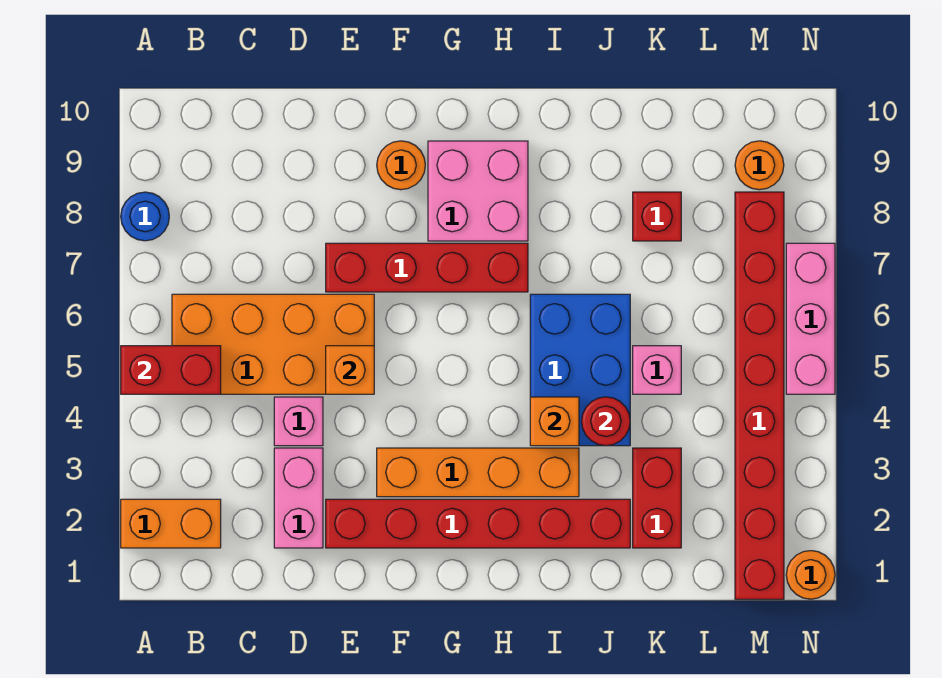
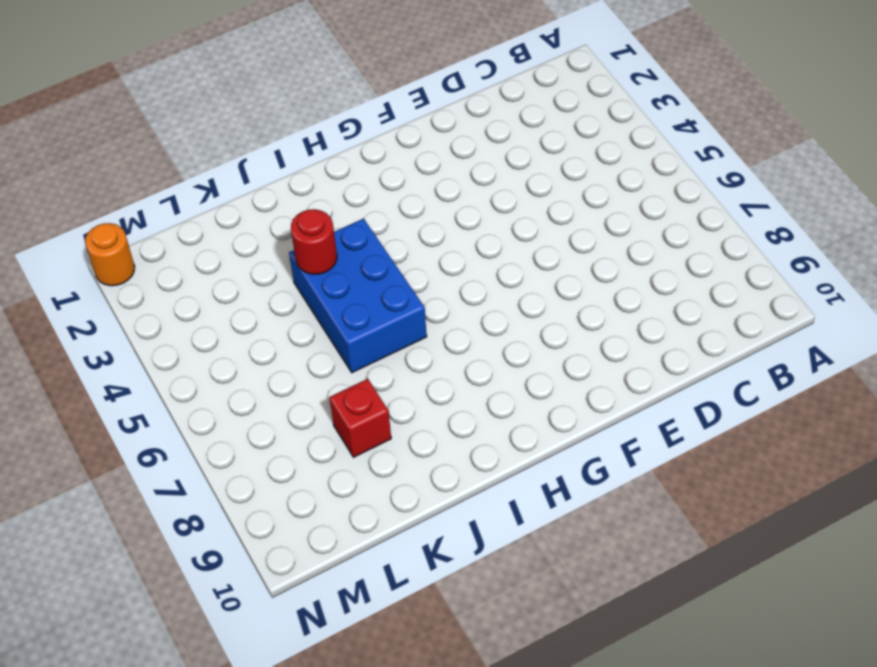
none -> orange brick A2:B2 level 1
none -> blue round brick A8 level 1
none -> orange brick B5:E6 level 1

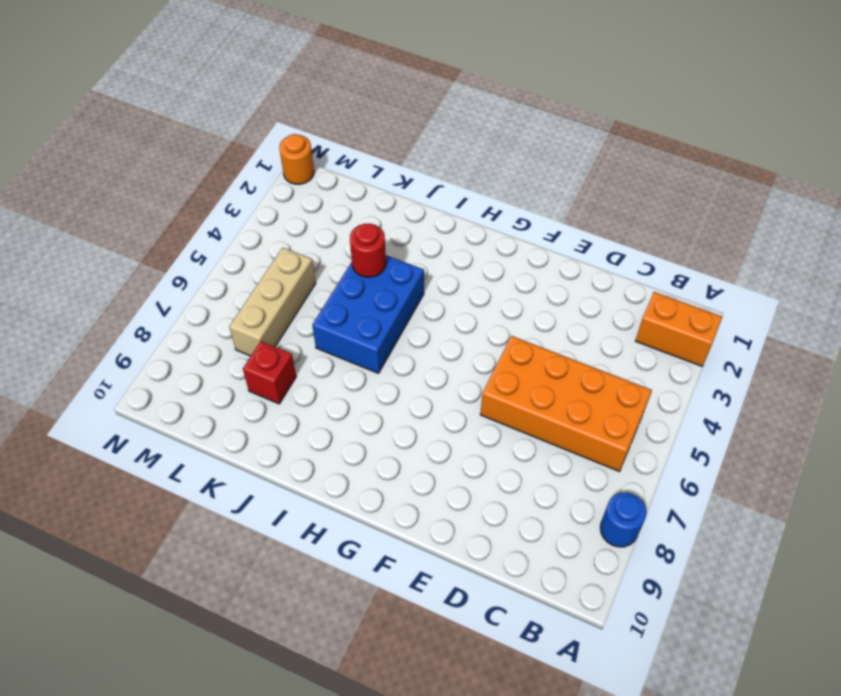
tan brick L5:L7 level 1 -> none
none -> pink brick D2:D3 level 1
none -> pink brick D4 level 1
none -> red brick E2:J2 level 1

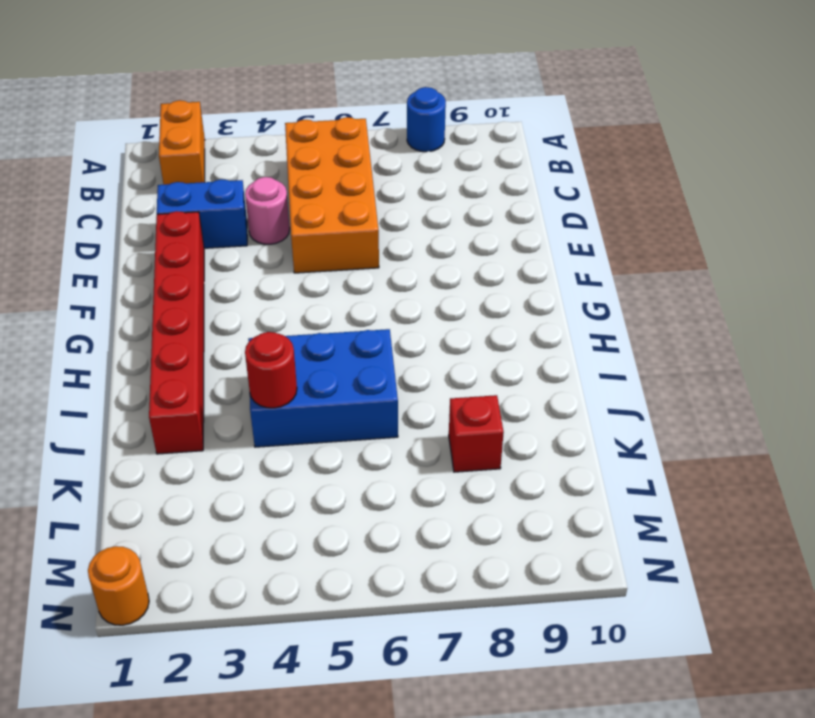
blue brick D2:D3 level 1 -> pink brick D2:D3 level 1
pink round brick D4 level 1 -> pink brick D4 level 1
none -> red brick E7:H7 level 1
none -> orange brick F3:I3 level 1
none -> orange round brick F9 level 1

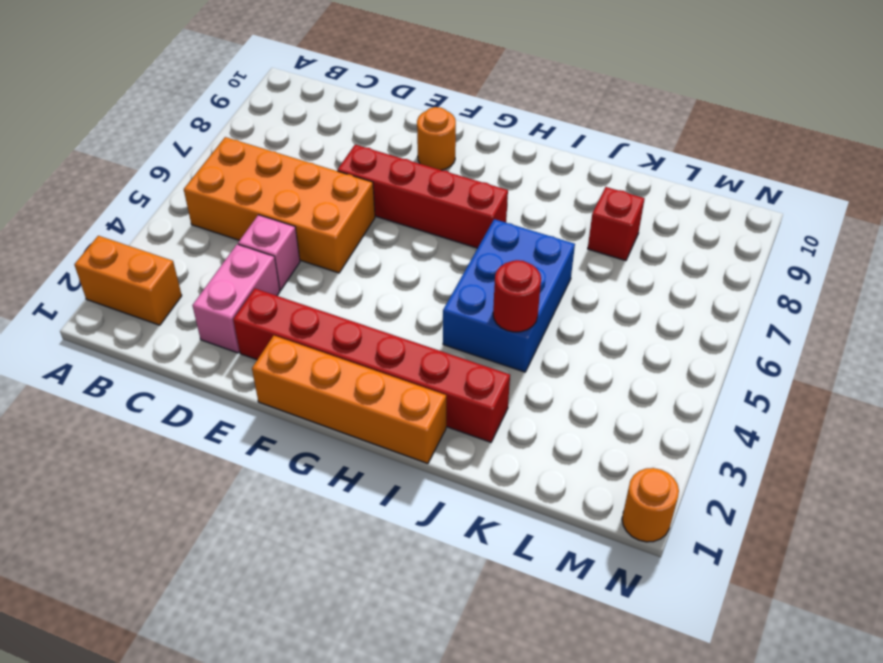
orange brick F1:I1 level 1 -> orange brick F3:I3 level 1
none -> blue round brick A8 level 1
none -> pink brick G8:H9 level 1
none -> red brick K2:K3 level 1

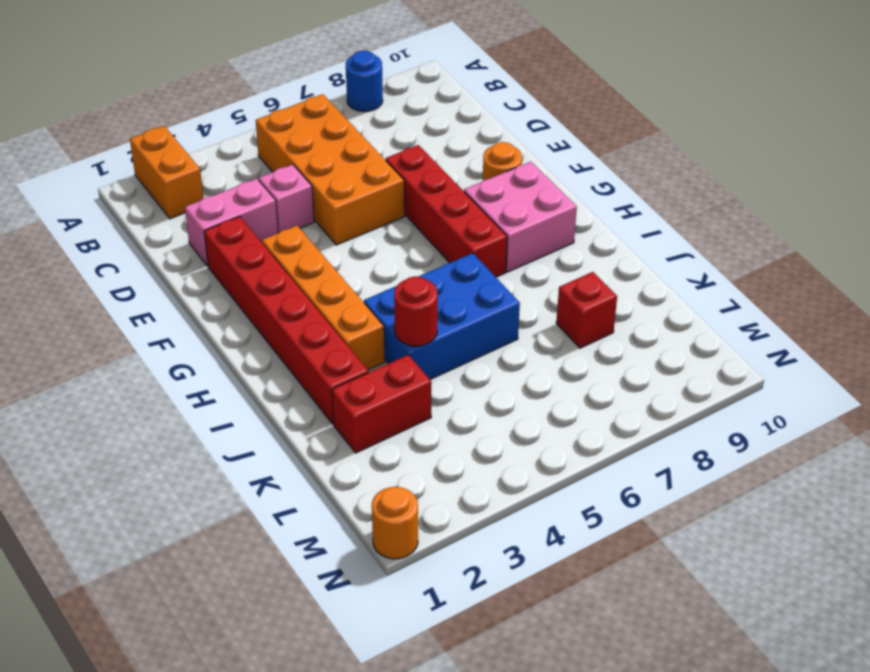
none -> pink brick K5 level 1
none -> red brick M1:M8 level 1
none -> orange round brick M9 level 1

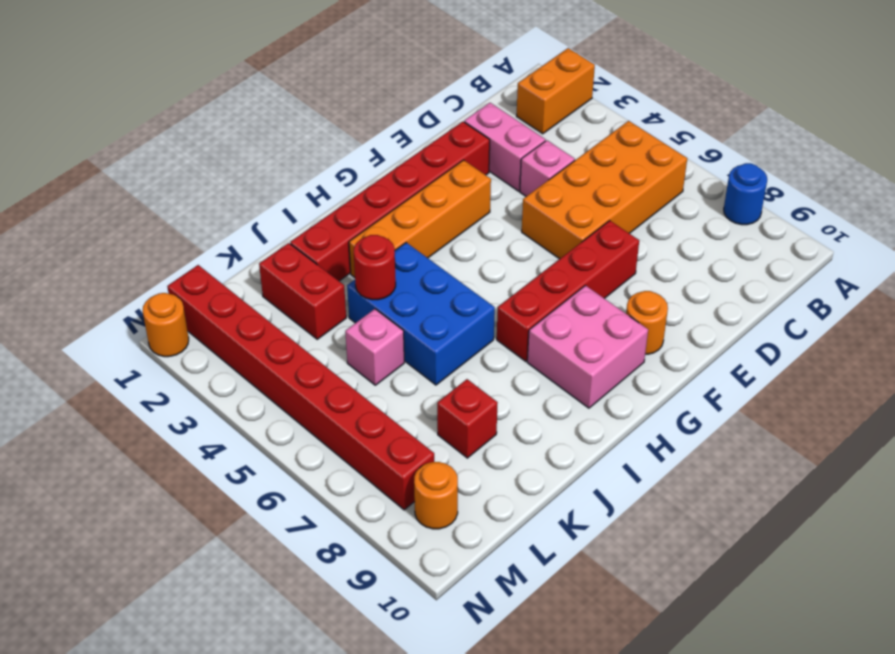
none -> pink brick N5:N7 level 1
none -> red brick A5:B5 level 2
none -> orange brick E5 level 2

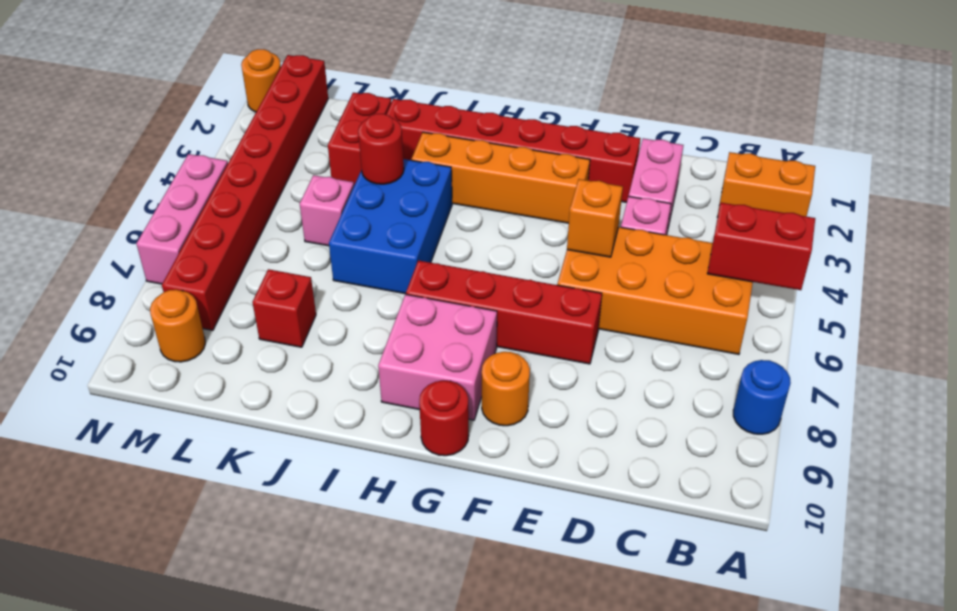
red round brick G10 level 1 -> none
none -> orange brick I4 level 2

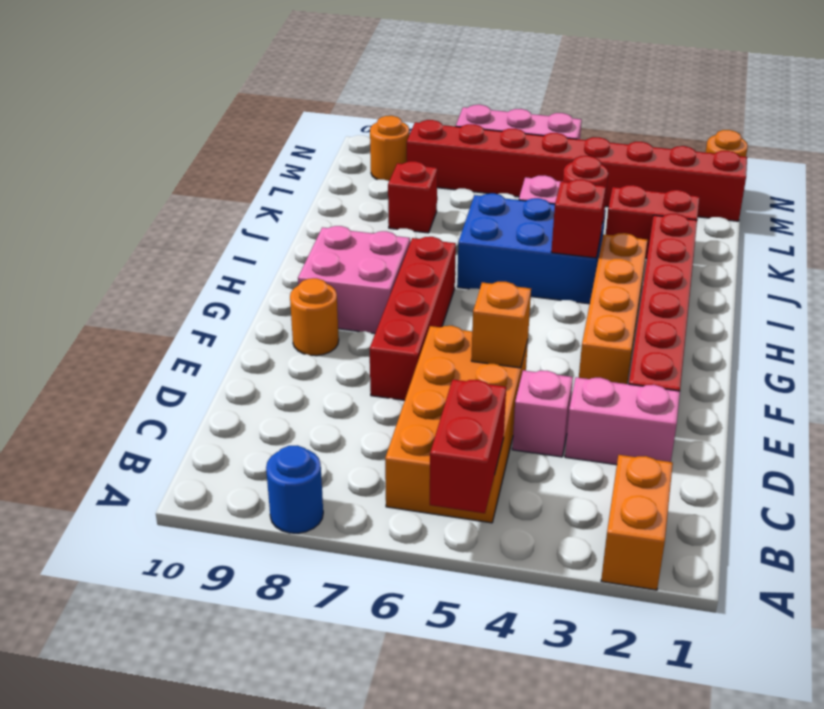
red brick I4 level 2 -> orange brick I4 level 2

